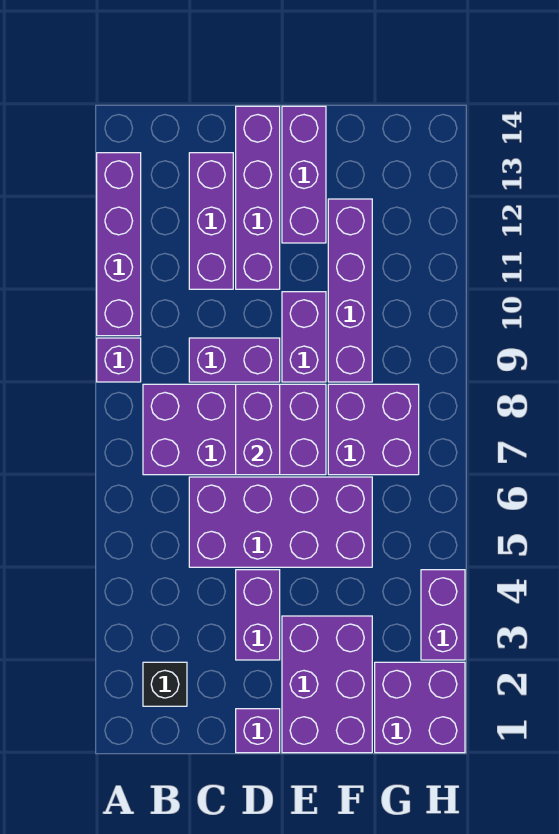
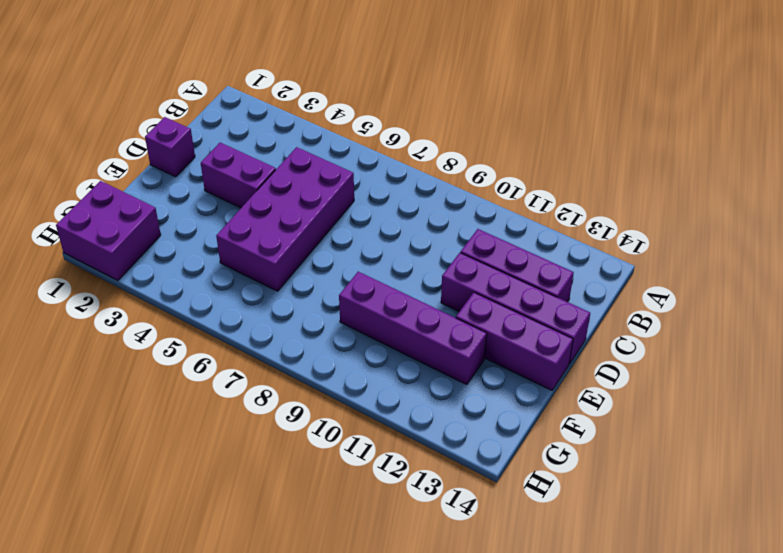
none -> purple brick A9 level 1
none -> purple brick A10:A13 level 1
none -> black brick B2 level 1

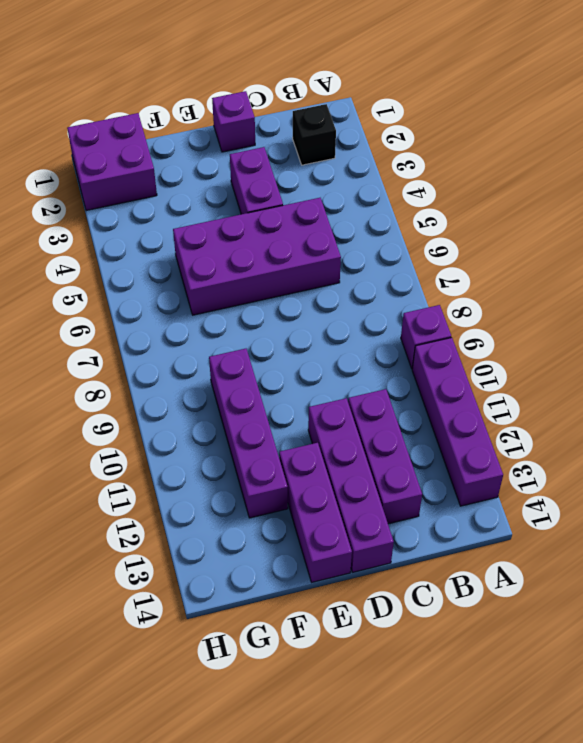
none -> purple brick B7:E8 level 1
none -> purple brick C9:D9 level 1
none -> purple brick E1:F3 level 1

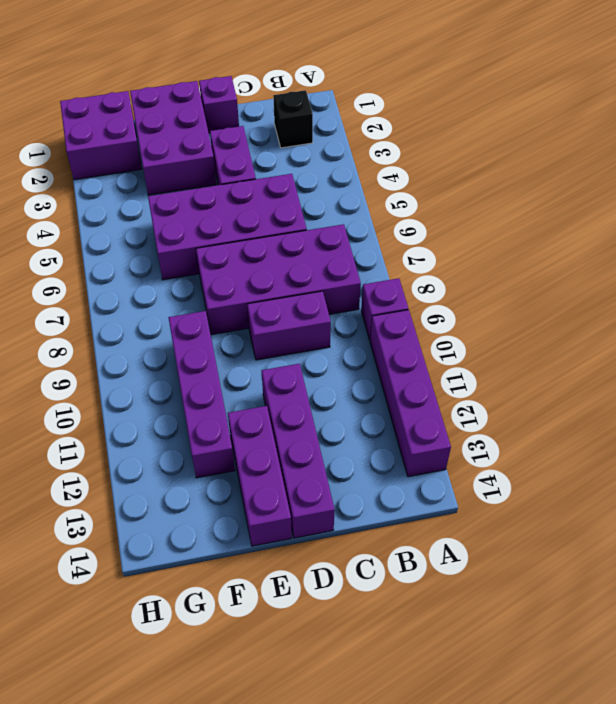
none -> purple brick C11:C13 level 1
none -> purple brick E9:E10 level 1
none -> purple brick F7:G8 level 1

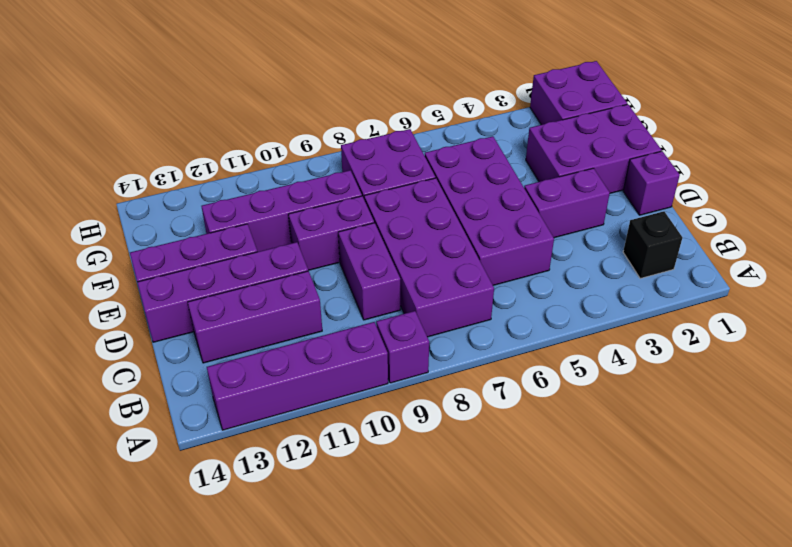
none -> purple brick H3:H4 level 1
none -> purple brick D7:D8 level 2

